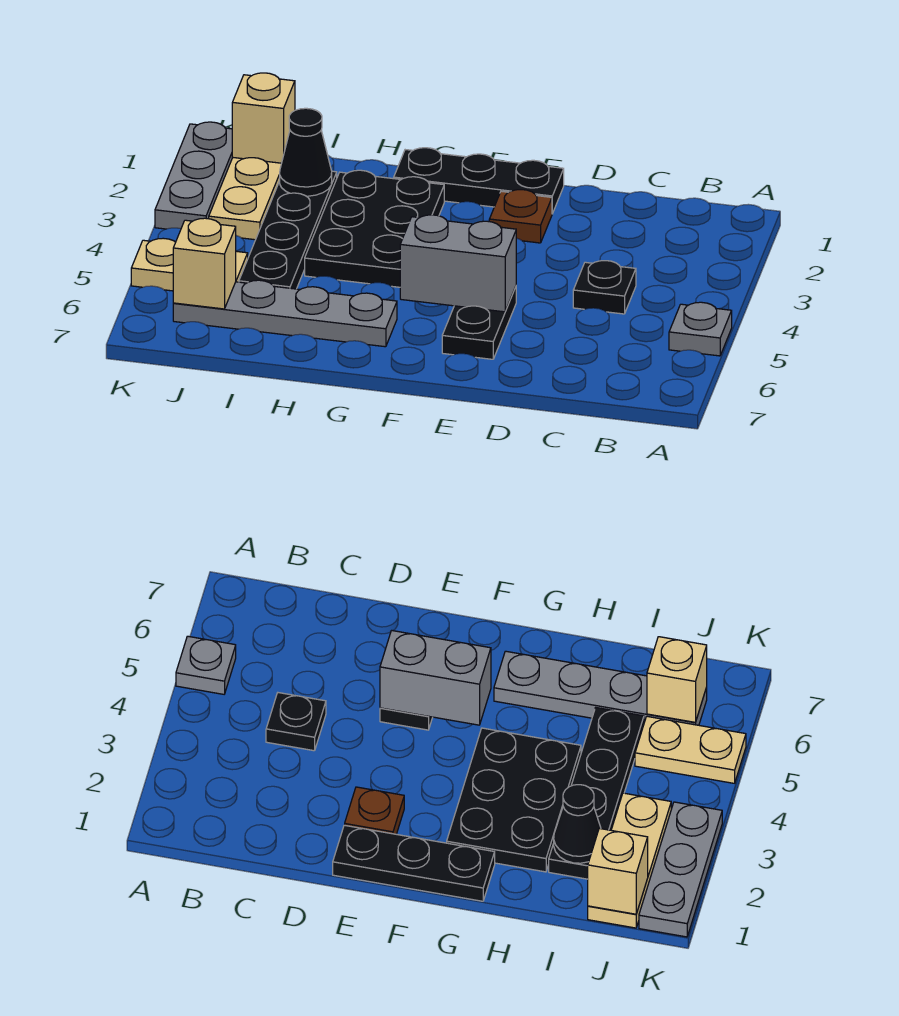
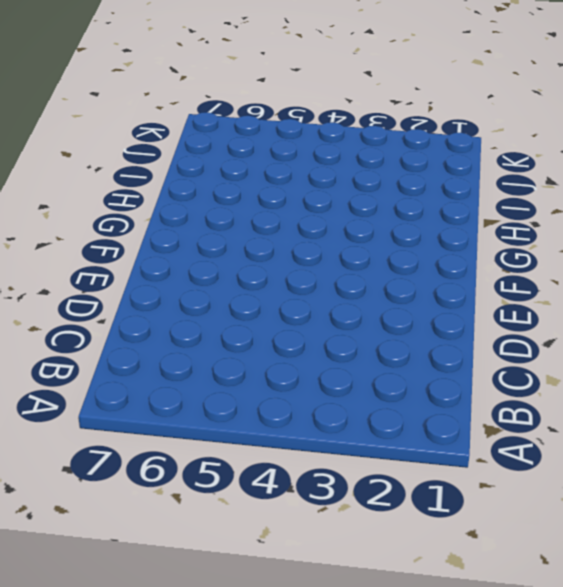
none -> grey plate A5 level 1
none -> black plate C4 level 1
none -> black plate E1:G1 level 1

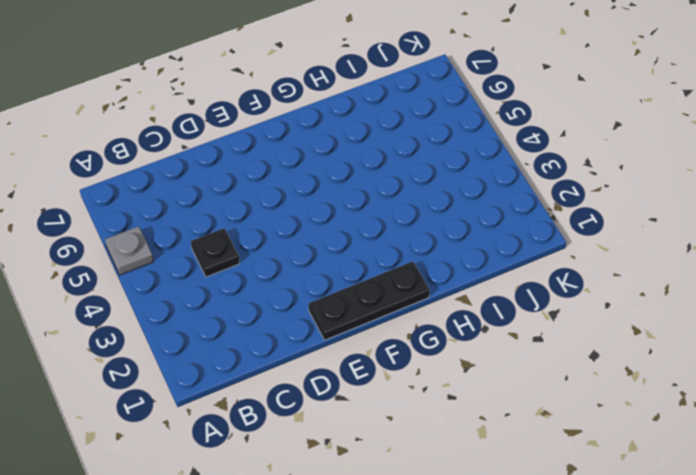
none -> brown plate E2 level 1
none -> black plate E5:E6 level 1
none -> black plate G2:H4 level 1

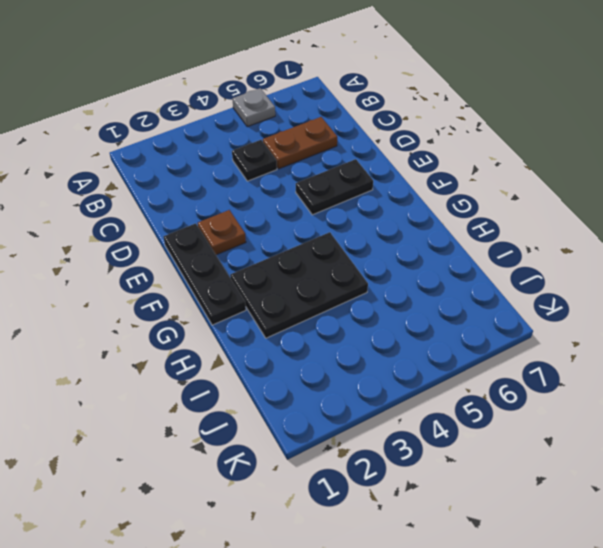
brown plate C5:C6 level 1 -> none
none -> grey plate G6:J6 level 1
none -> black plate I2:I5 level 1
none -> tan plate J1:J3 level 1

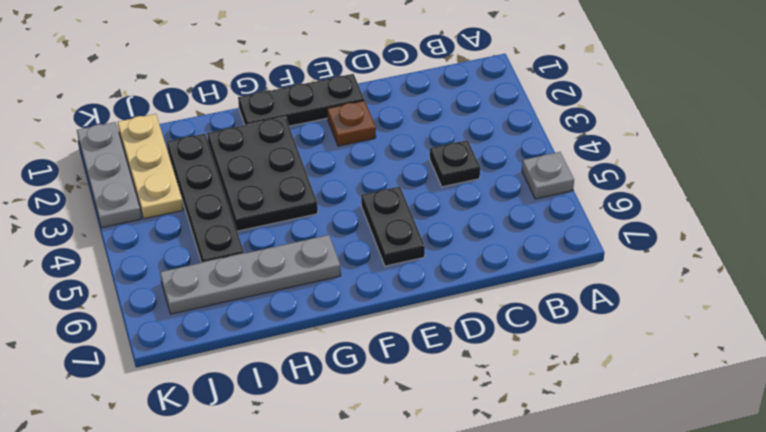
none -> tan plate J5:K5 level 1
none -> grey brick E5:F5 level 2
none -> black cone I2 level 2

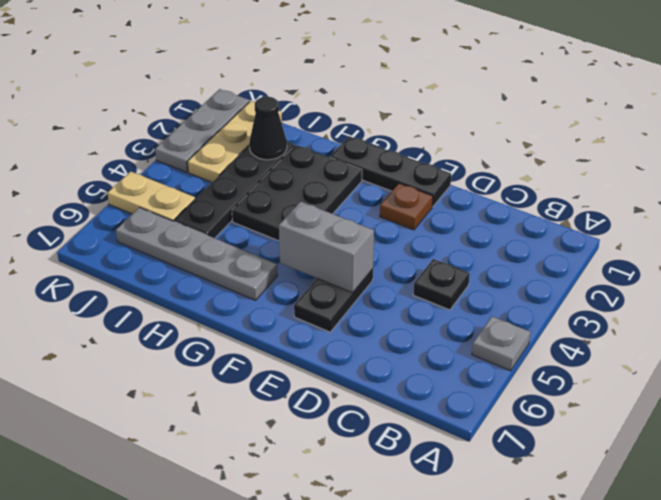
none -> tan brick J1 level 2
none -> tan brick J6 level 2

